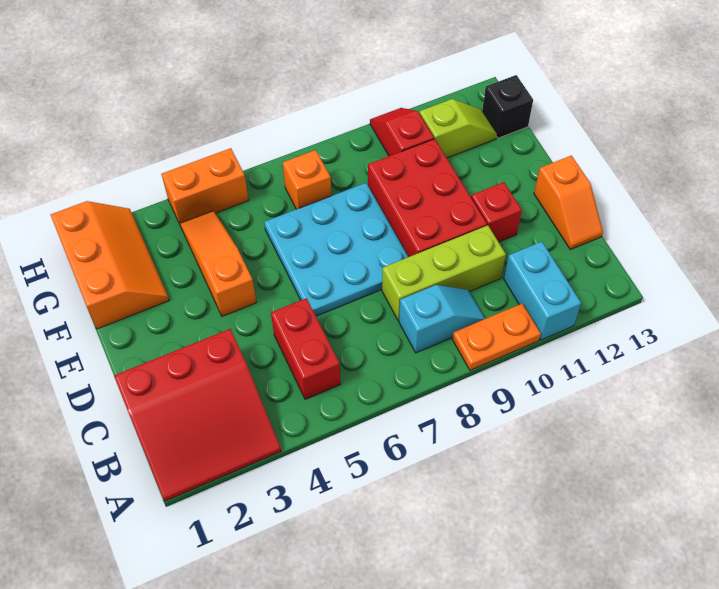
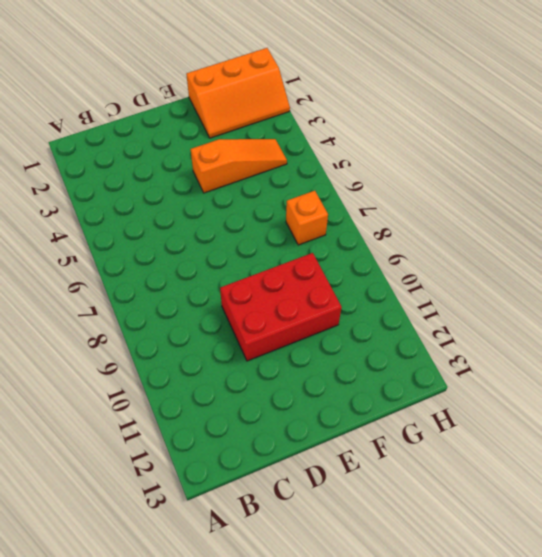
none -> red slope A1:C3 level 1 top C
none -> orange plate A9:A10 level 1
none -> cyan brick A11:B11 level 1

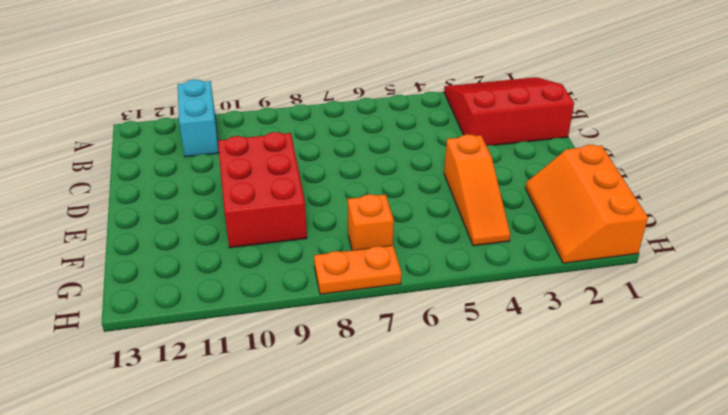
orange plate H7:H8 level 1 -> orange plate A9:A10 level 1
none -> red brick B5:C5 level 1
none -> cyan slope B8:B9 level 1 top 8
none -> lime brick C8:C10 level 1

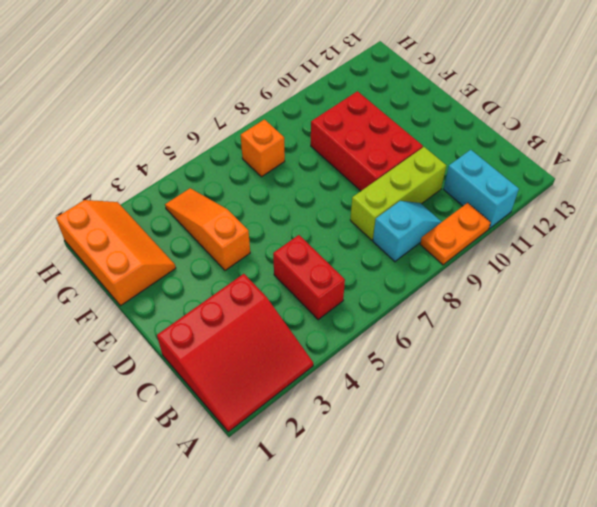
none -> orange slope C13:D13 level 1 top D
none -> cyan plate D6:F8 level 1
none -> red brick D11 level 1

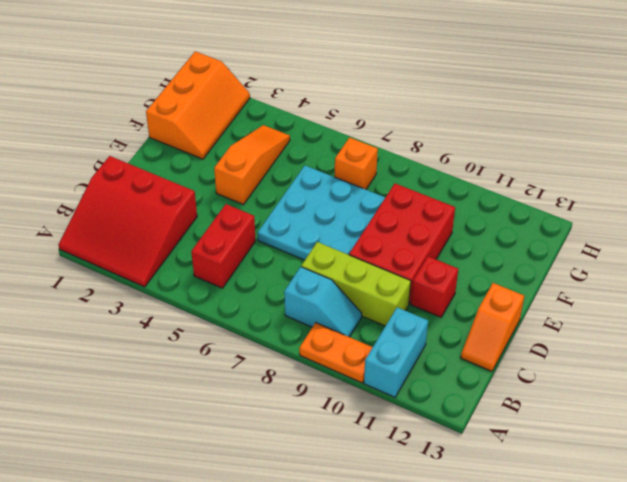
none -> red slope G10:H10 level 1 top G
none -> lime slope G11:G12 level 1 top 11
none -> black brick G13 level 1

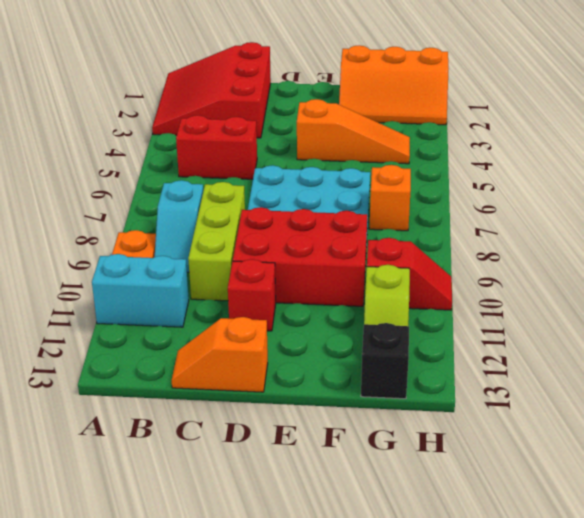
none -> orange brick H4:H5 level 1

